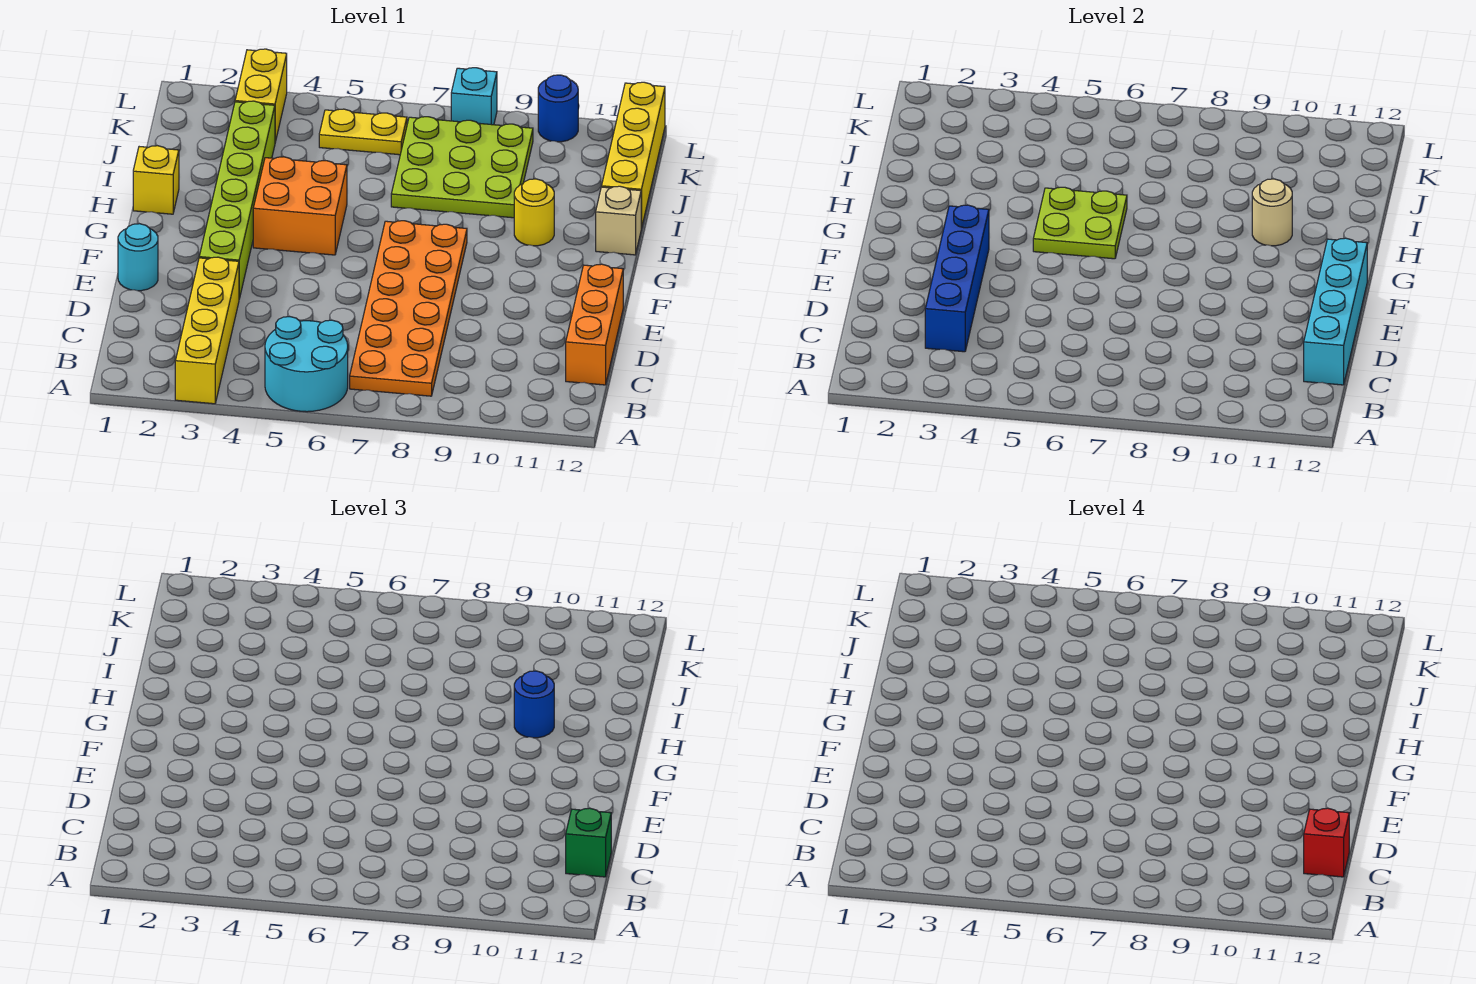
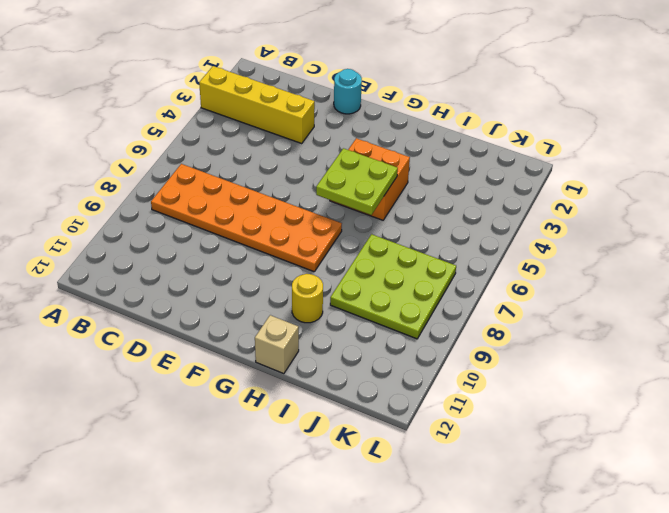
none -> cyan round brick A5:B6 level 1
none -> orange brick C12:E12 level 1
none -> lime brick E3:J3 level 1

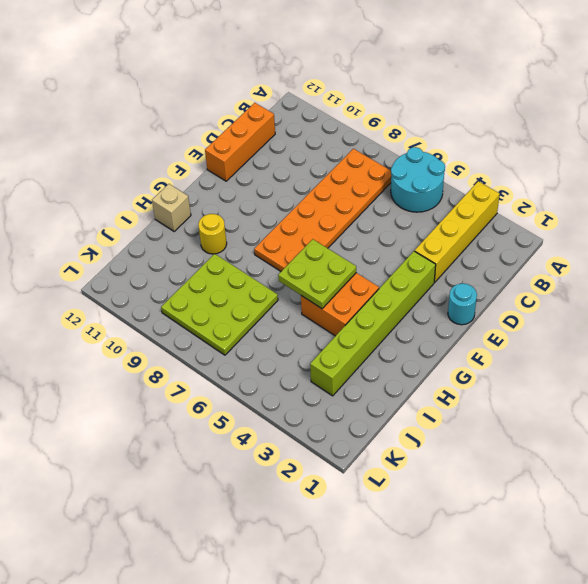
none -> yellow brick H1 level 1
none -> yellow brick I12:L12 level 1
none -> yellow brick K3:L3 level 1

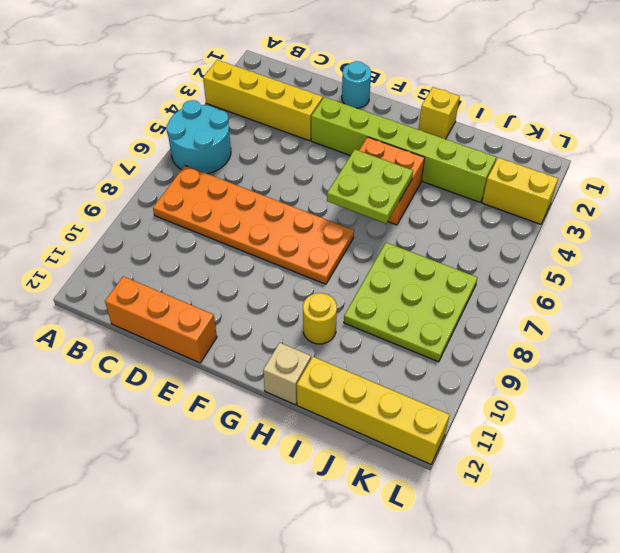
none -> yellow plate K5:K6 level 1
none -> cyan brick L8 level 1
none -> blue round brick L10 level 1

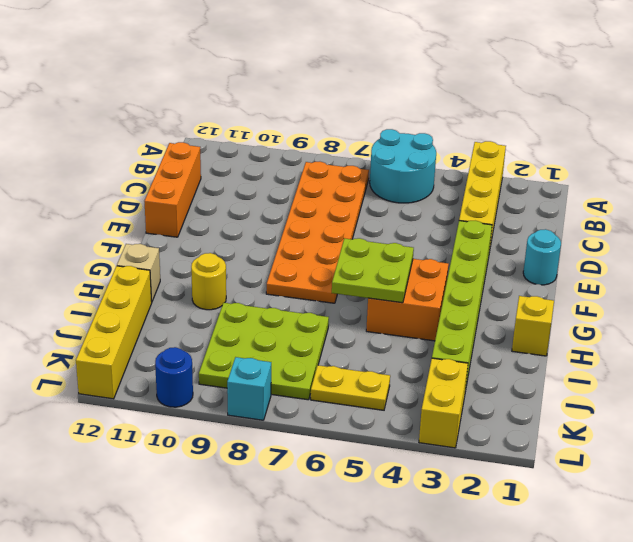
none -> blue brick C3:F3 level 2
none -> cyan brick C12:F12 level 2
none -> tan round brick H10 level 2

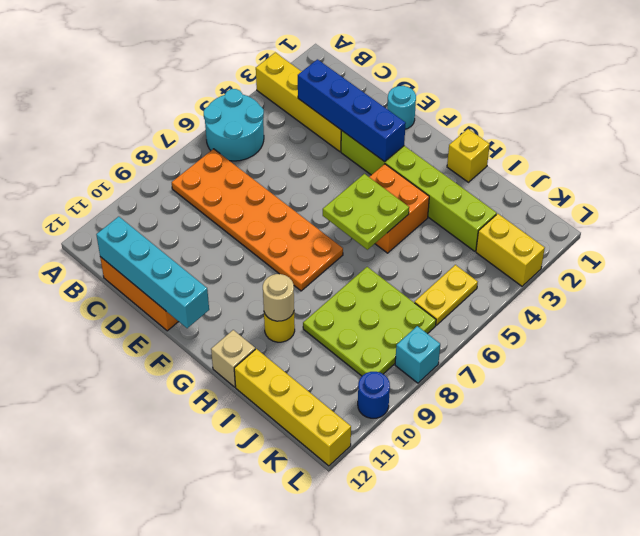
none -> green brick C12 level 3
none -> blue round brick H10 level 3
none -> red brick C12 level 4

